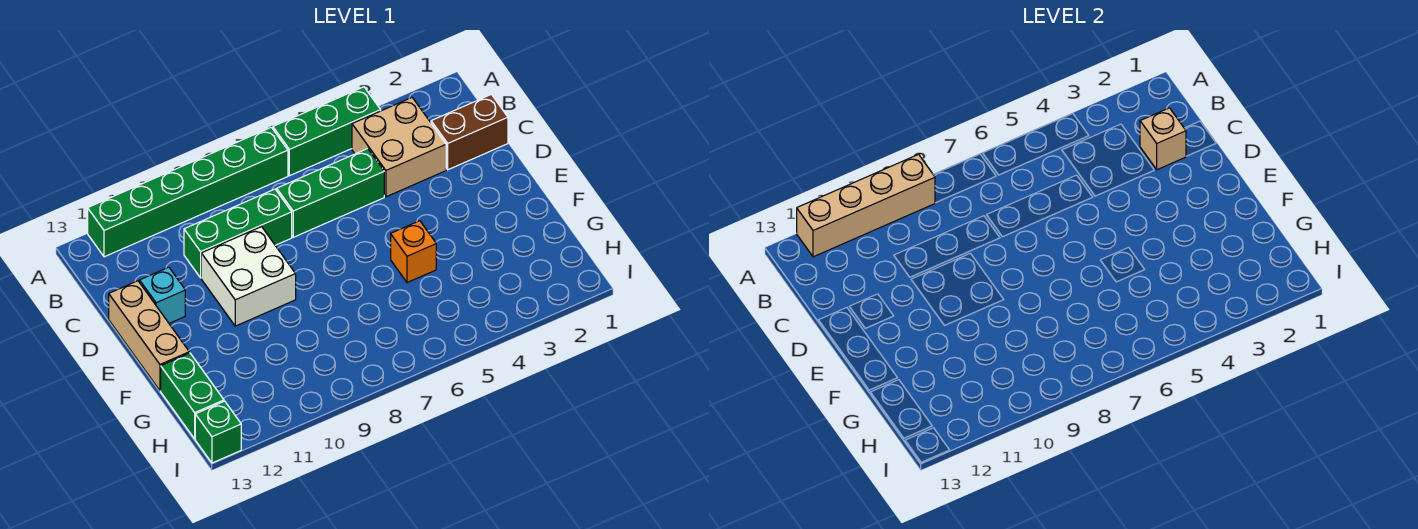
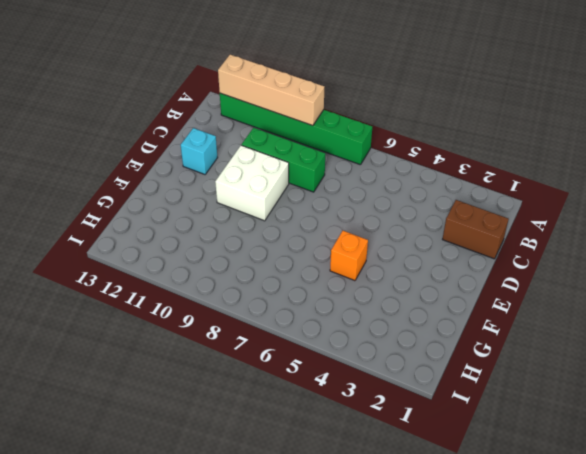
none -> green brick A4:A6 level 1
none -> tan brick B3:C4 level 1
none -> green brick C5:C7 level 1

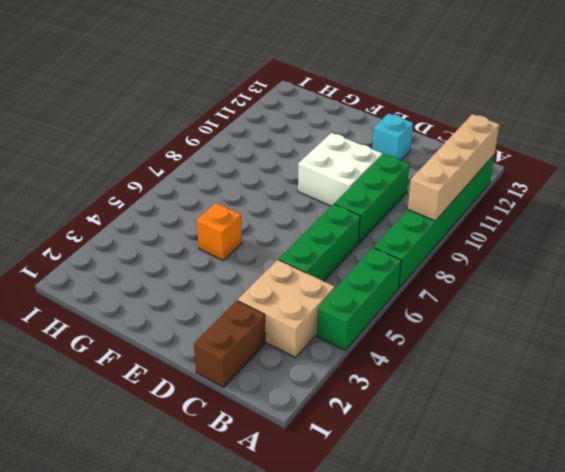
none -> tan brick D13:F13 level 1
none -> green brick G13:H13 level 1
none -> green brick I13 level 1

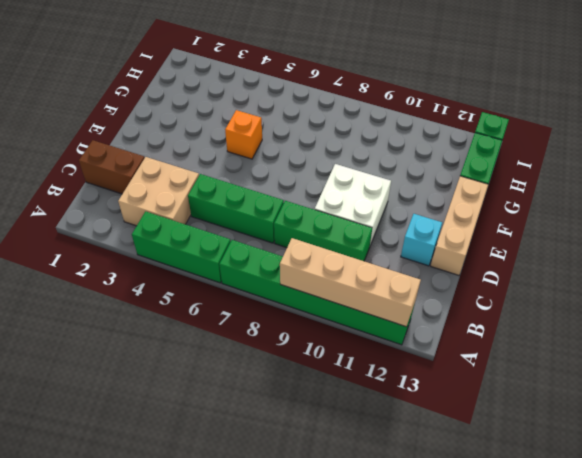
none -> tan brick C2 level 2

